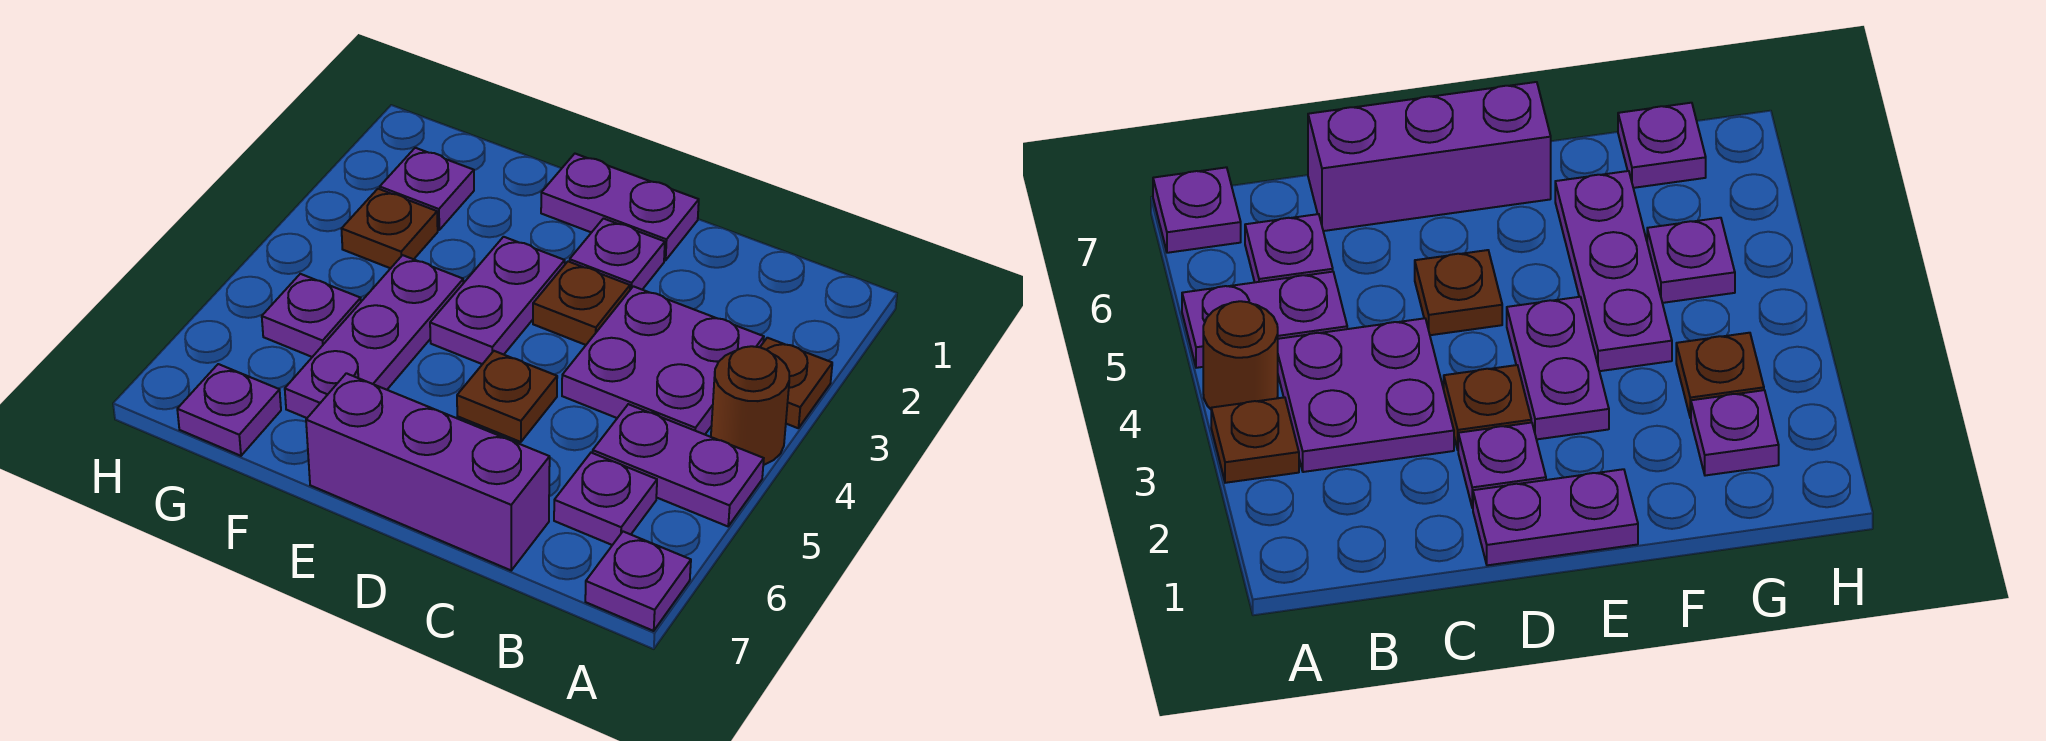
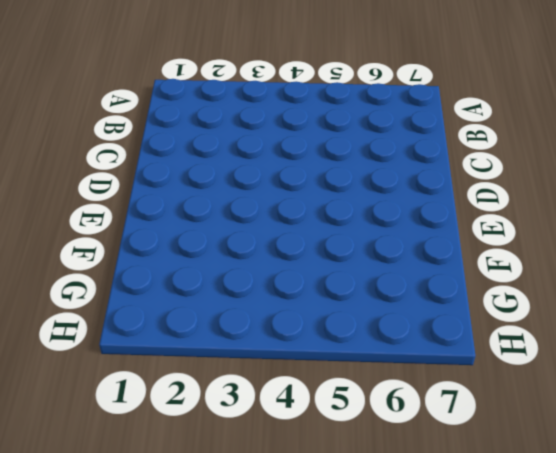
none -> brown plate A3 level 1
none -> brown round brick A4 level 1
none -> purple plate A5:B5 level 1

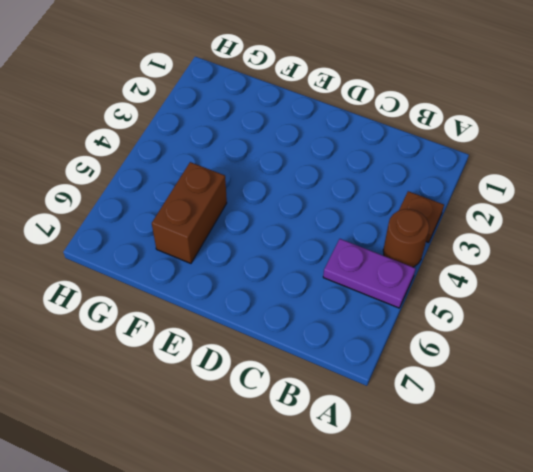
brown brick F5:F6 level 1 -> purple plate F4:F6 level 1
none -> purple plate A7 level 1
none -> purple plate B3:C4 level 1
none -> purple plate B6 level 1

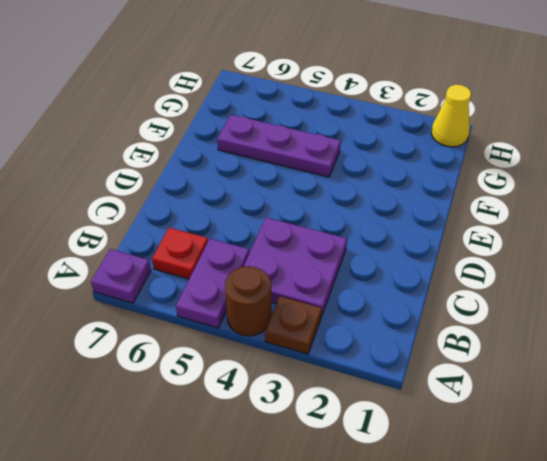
red plate B6 level 1 -> purple plate B6 level 1
yellow cone H1 level 1 -> none
none -> purple brick C7:E7 level 1
none -> purple plate D1:E1 level 1
none -> purple plate D2 level 1

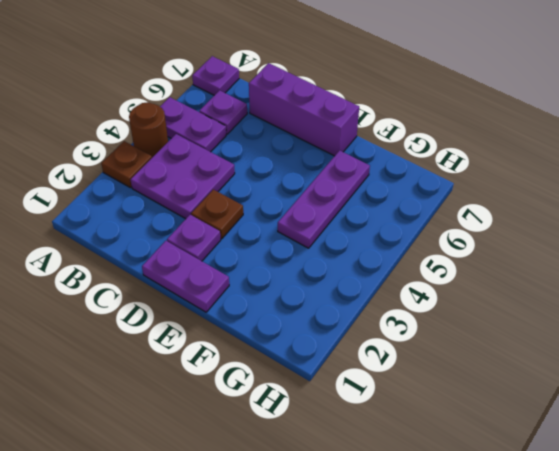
none -> brown plate D5 level 1
none -> purple plate E3:E4 level 1
none -> purple plate G2 level 1

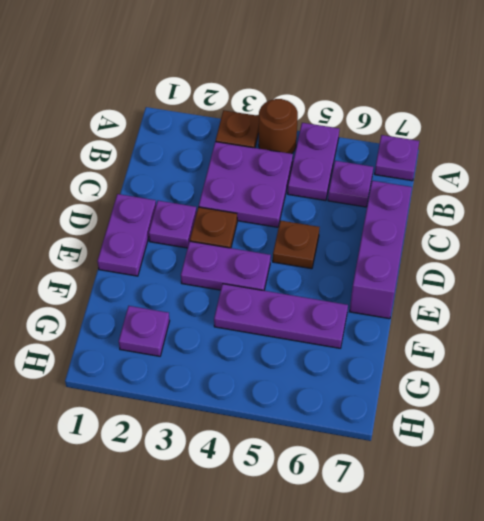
none -> brown plate G3 level 1
none -> purple plate G5 level 1
none -> purple plate G7 level 1

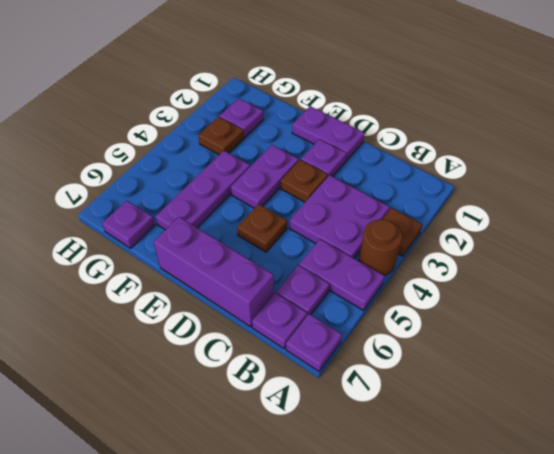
purple plate B7 level 1 -> purple plate G5 level 1

